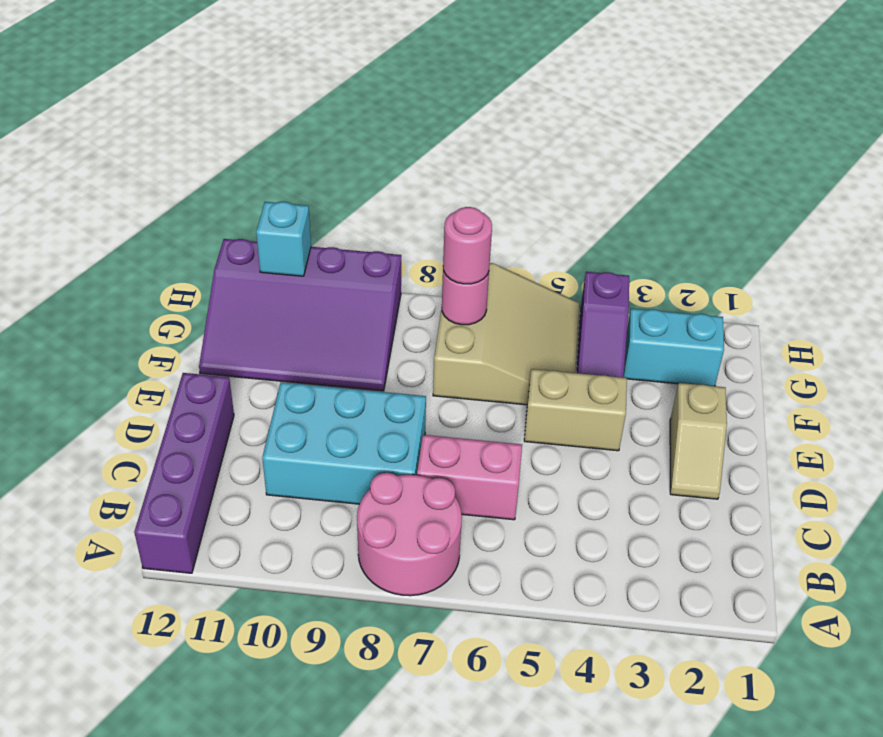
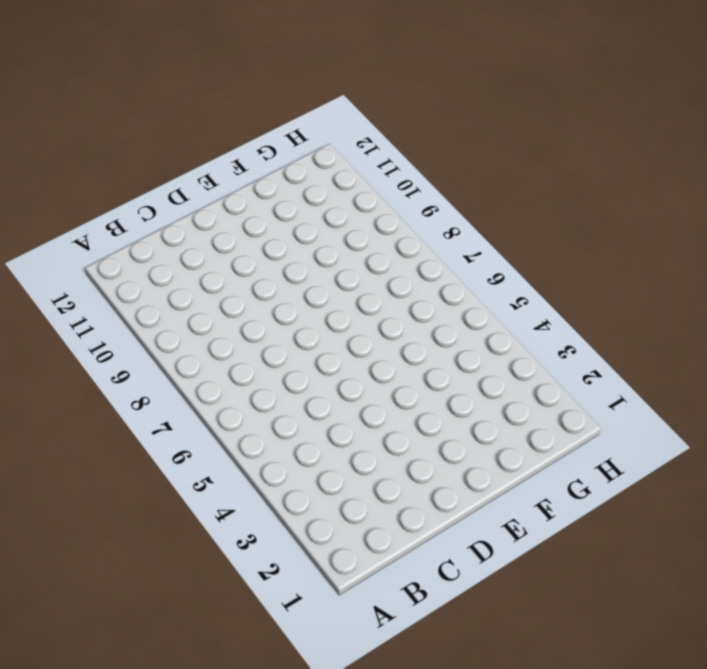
none -> pink round brick A7:B8 level 1
none -> purple brick A12:D12 level 1
none -> pink brick C6:C7 level 1

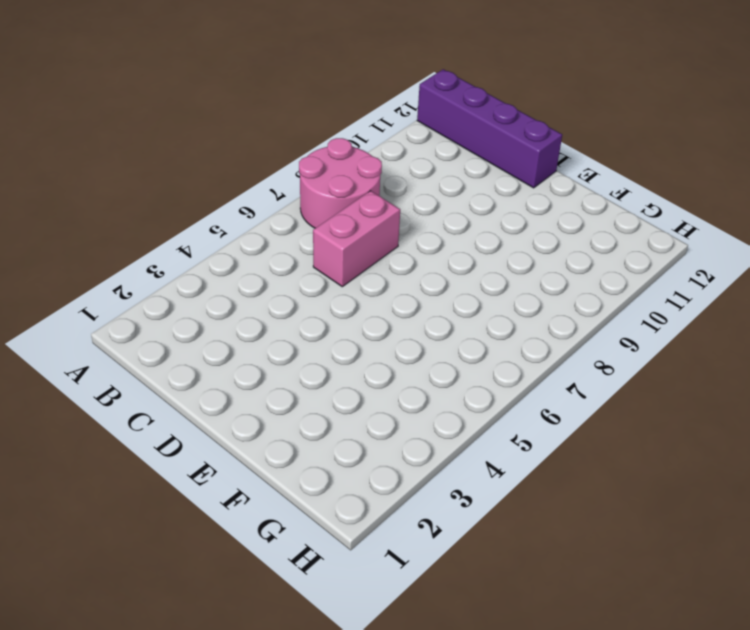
none -> cyan brick C8:D10 level 1
none -> tan slope D2:E2 level 1 top E
none -> tan brick E4:E5 level 1

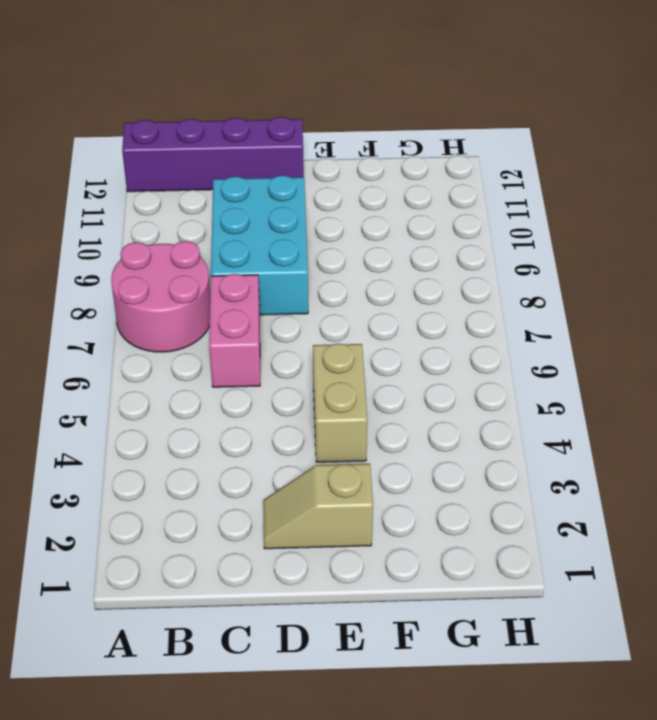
none -> purple slope F4:H4 level 1 top H
none -> tan slope F5:H7 level 1 top 7
none -> purple slope F9:H12 level 1 top H

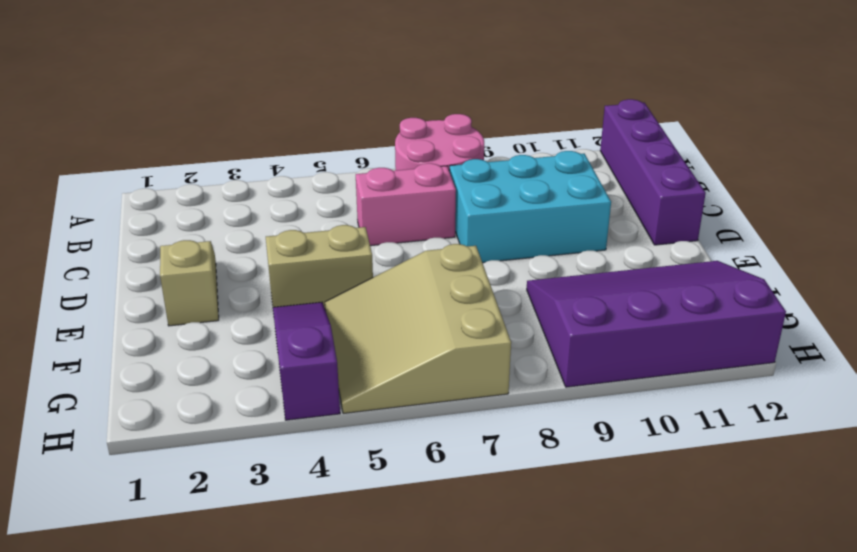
none -> cyan brick G2:G3 level 1
none -> pink round brick G7 level 2
none -> cyan brick H11 level 2

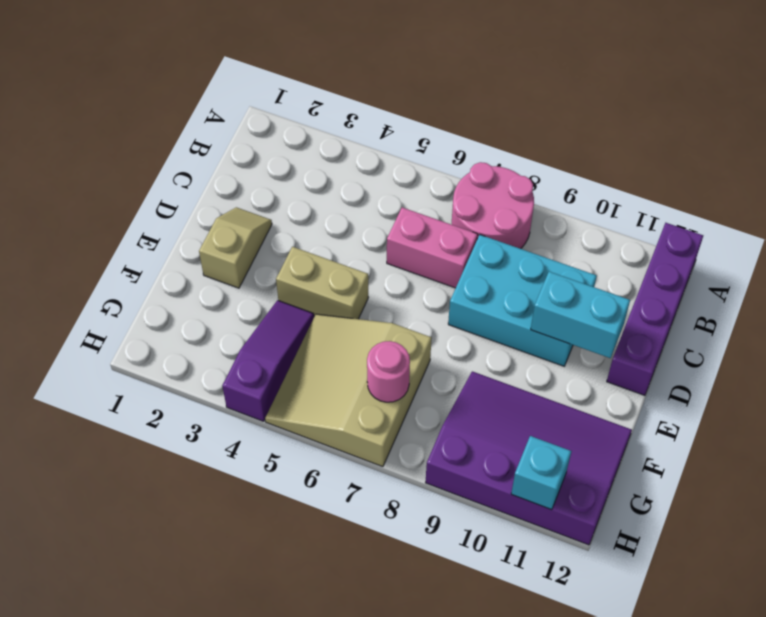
cyan brick D10:D11 level 2 -> cyan brick G2:G3 level 1
none -> pink round brick G7 level 3

